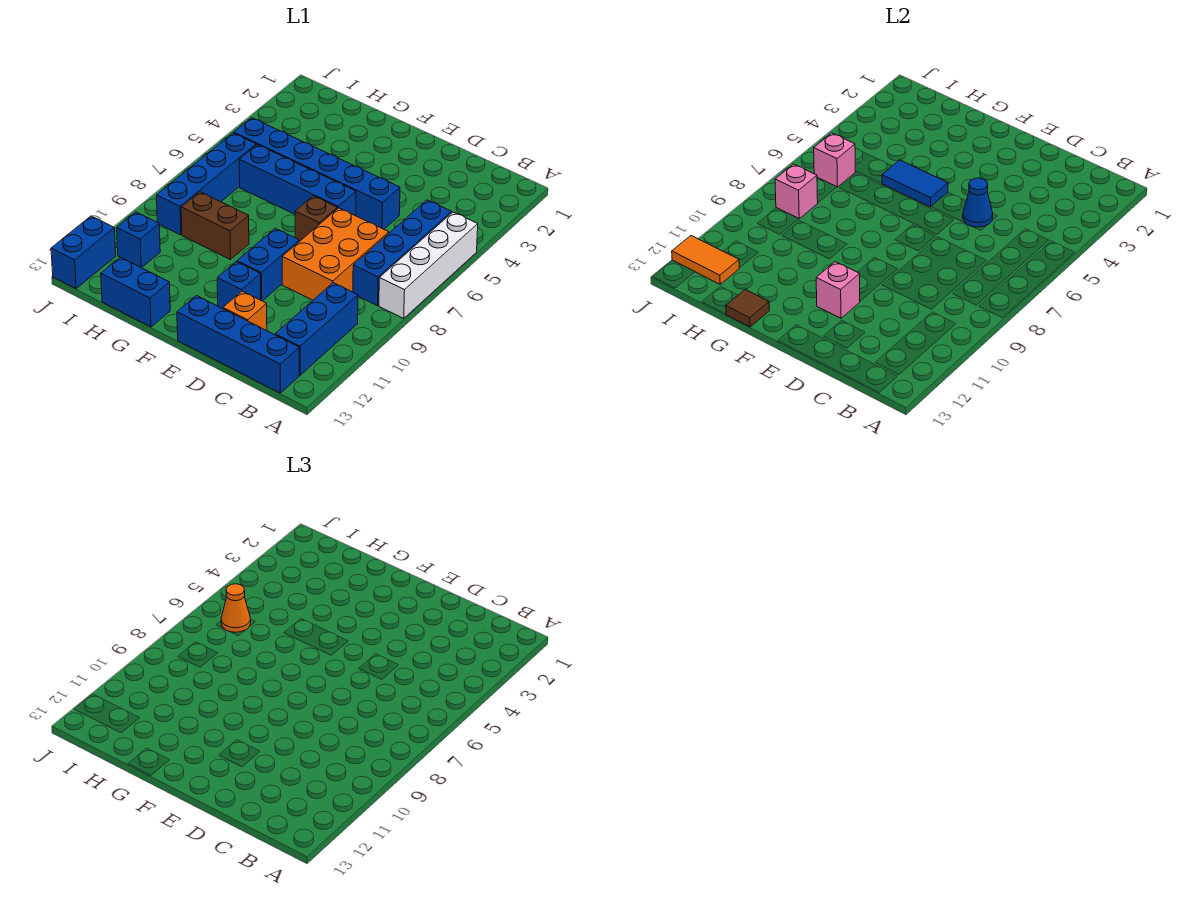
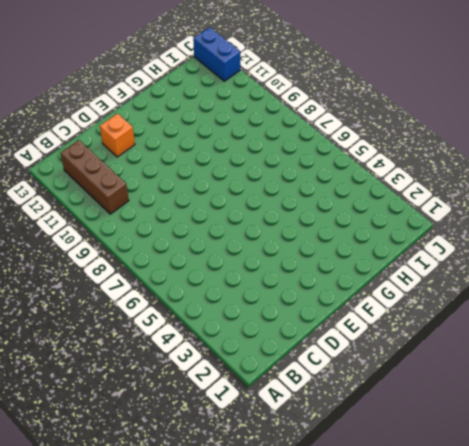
brown brick B10:B12 level 1 -> blue brick B10:B12 level 1
none -> white brick A5:A8 level 1
none -> blue brick B5:B8 level 1
none -> blue brick B13:E13 level 1

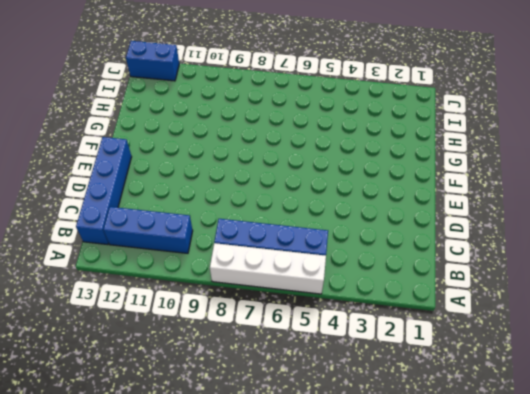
none -> orange brick C7:D9 level 1
none -> blue brick D5:I5 level 1
none -> orange brick D12 level 1

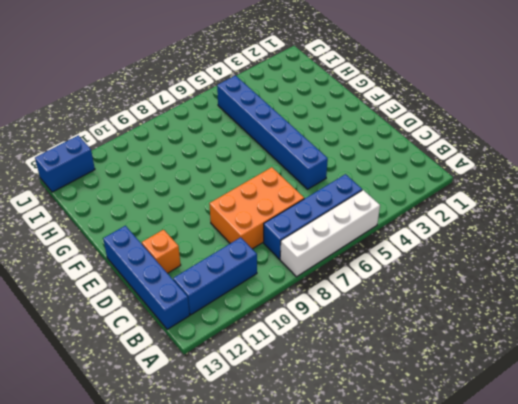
none -> blue brick E6:H6 level 1
none -> brown brick E7 level 1
none -> blue brick E9:E10 level 1

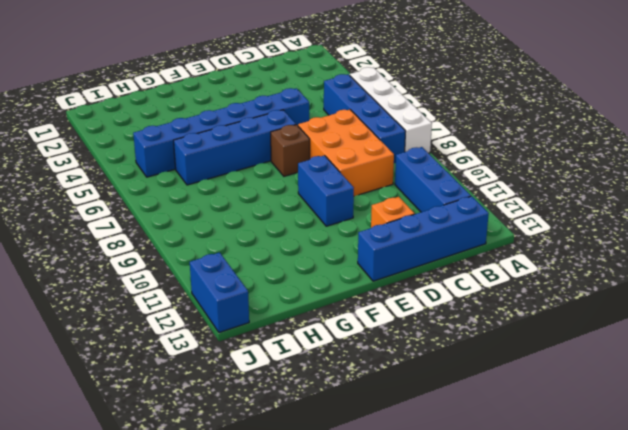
none -> blue brick E11 level 1
none -> brown brick G9:H9 level 1
none -> blue brick G13:H13 level 1

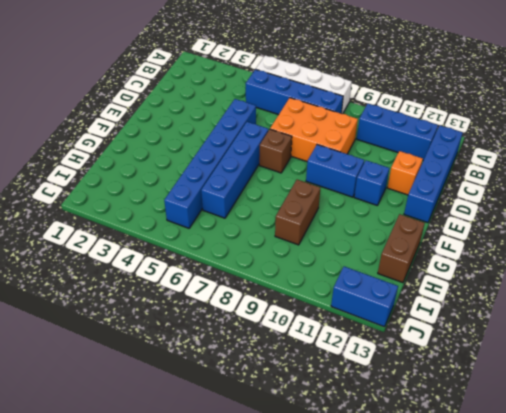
brown brick G13:H13 level 1 -> blue brick G13:H13 level 1
none -> blue brick I6:I9 level 1
none -> blue brick I11 level 1
none -> blue cone D5 level 2

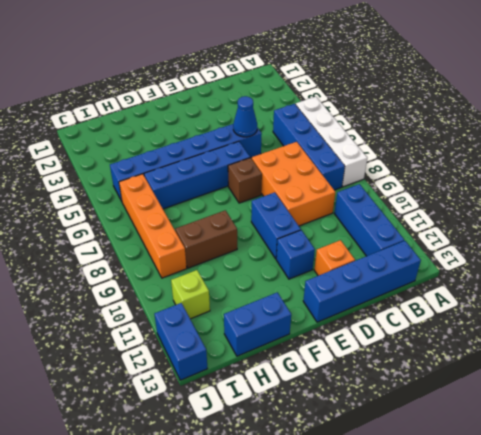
orange brick I6:I9 level 1 -> blue brick I6:I9 level 1
lime brick I11 level 1 -> blue brick I11 level 1
none -> pink brick E11 level 2
none -> blue tile F5:G5 level 2
none -> brown tile G13 level 2

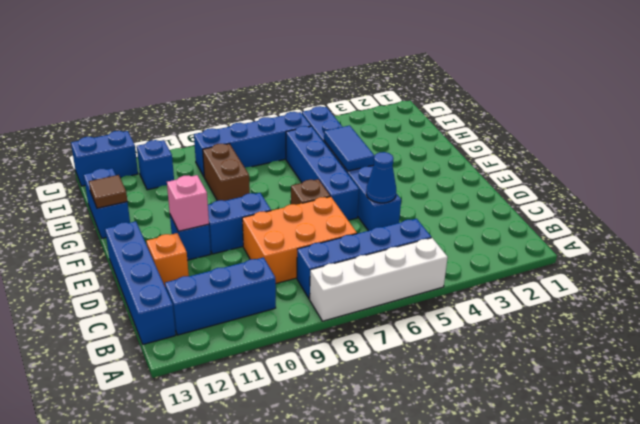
none -> pink brick I6 level 2
none -> pink brick I8 level 2
none -> orange tile I12:J12 level 2

